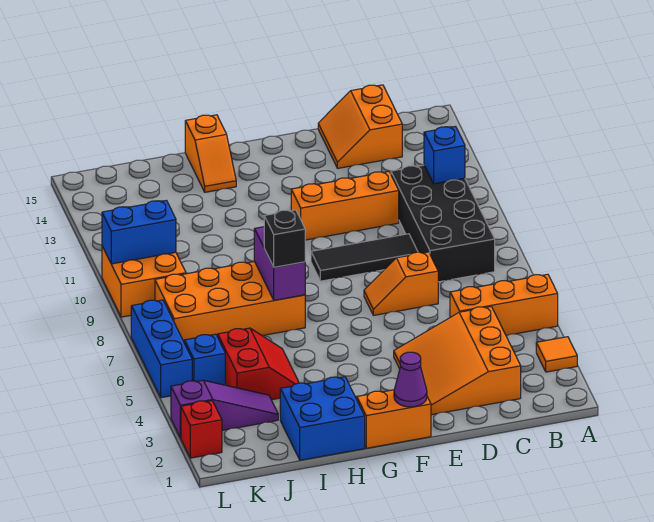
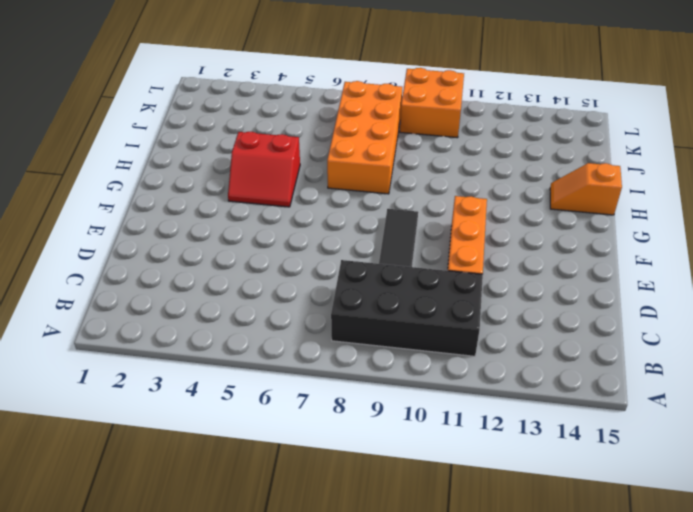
red slope G4:H5 level 1 top H -> red slope I4:J5 level 1 top J
none -> orange tile A3 level 1
none -> orange brick A5:C5 level 1
none -> orange slope C2:E4 level 1 top C

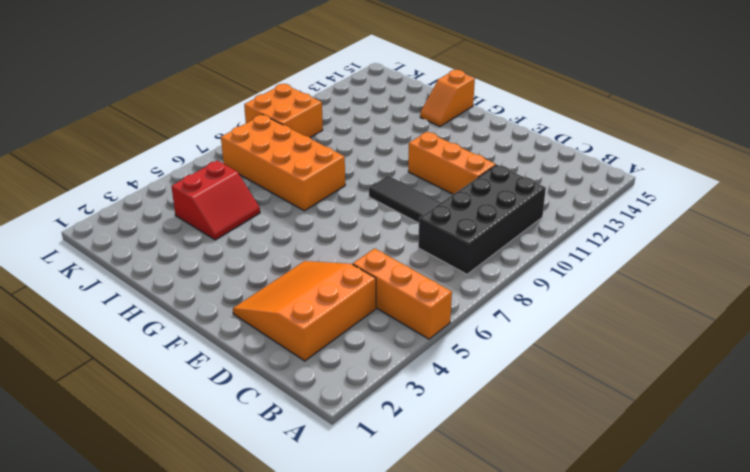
none -> orange tile A3 level 1
none -> orange slope C14:D15 level 1 top C
none -> orange slope D7:E7 level 1 top D

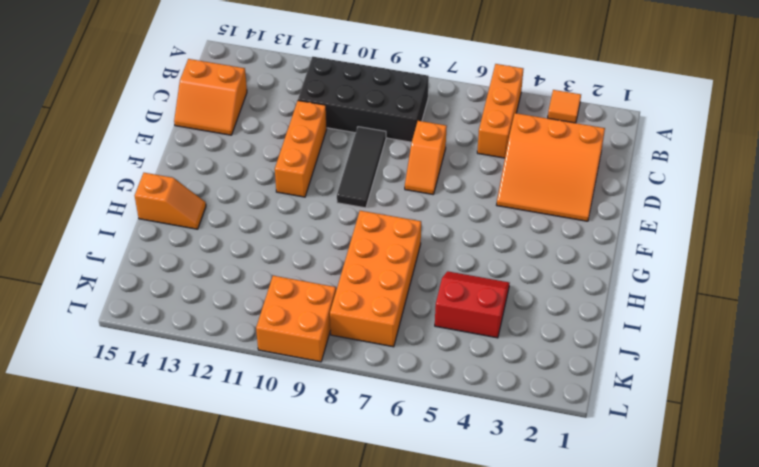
none -> orange brick F1:G1 level 1
none -> blue brick H1:I2 level 1
none -> purple slope J3:L3 level 1 top L

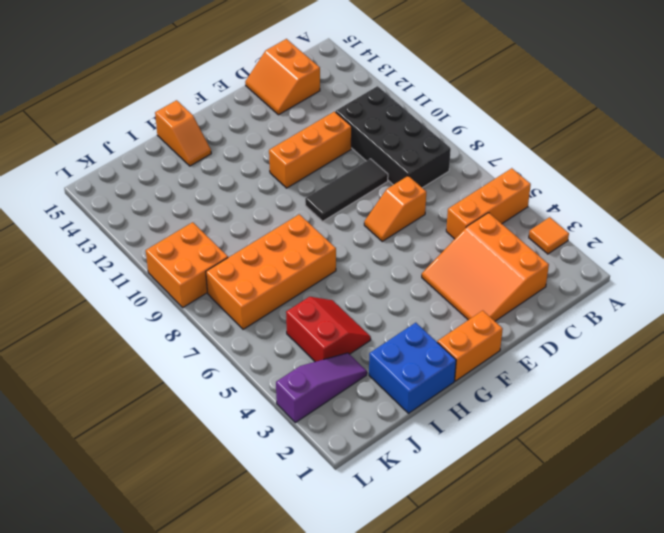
none -> blue brick K5 level 1
none -> red brick L2 level 1
none -> blue brick L5:L7 level 1

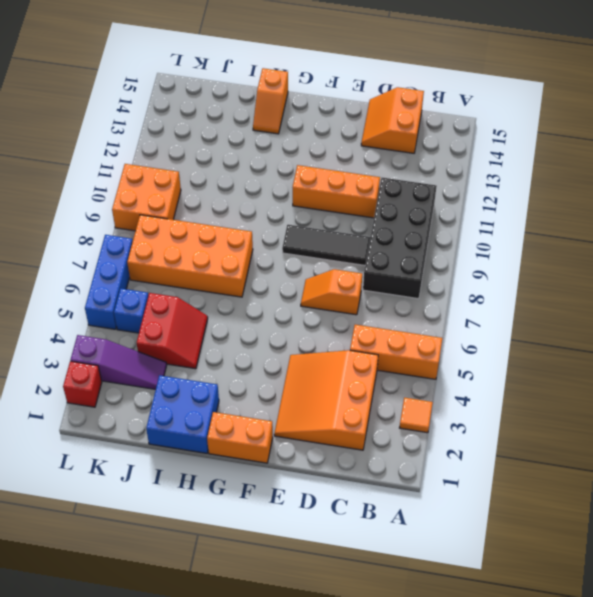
none -> blue brick B11 level 2
none -> purple cone F1 level 2
none -> purple brick H7:H8 level 2

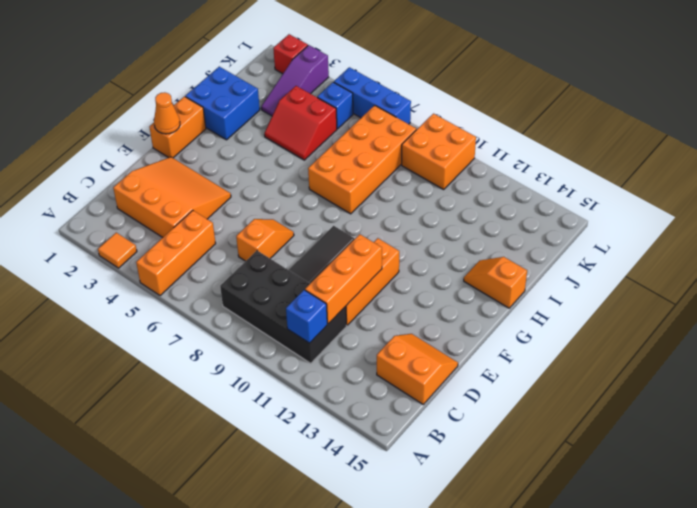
orange brick C11:E11 level 2 -> none
orange cone F1 level 2 -> purple cone F1 level 2
none -> purple brick H7:H8 level 2
none -> blue brick K10:L10 level 2
none -> black brick H7 level 3

